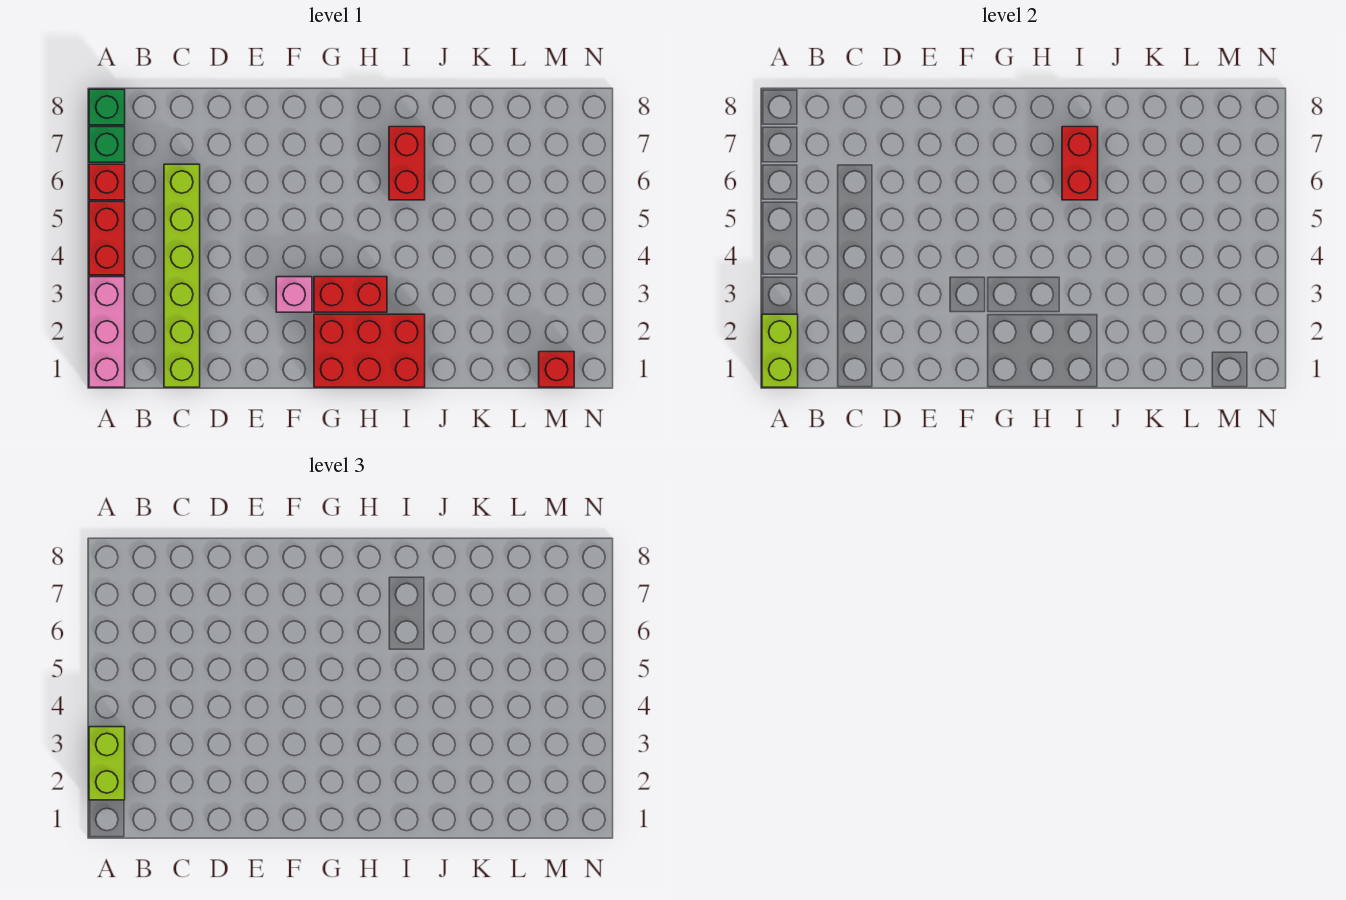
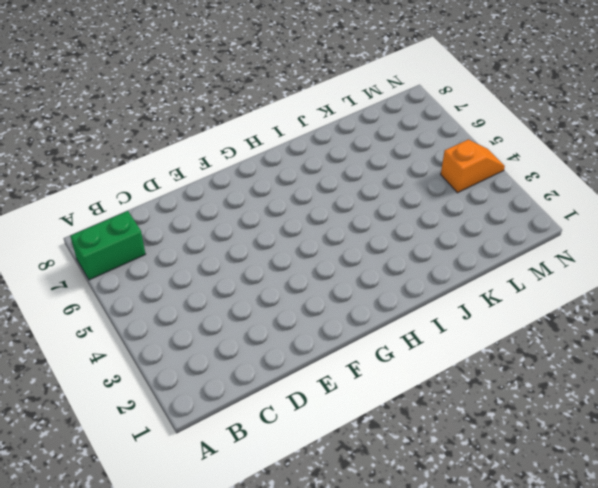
green brick A7:B7 level 1 -> green brick A7 level 1
orange slope M4:N4 level 1 top M -> none
none -> pink brick A1:A3 level 1
none -> red brick A4:A5 level 1
none -> red brick A6 level 1

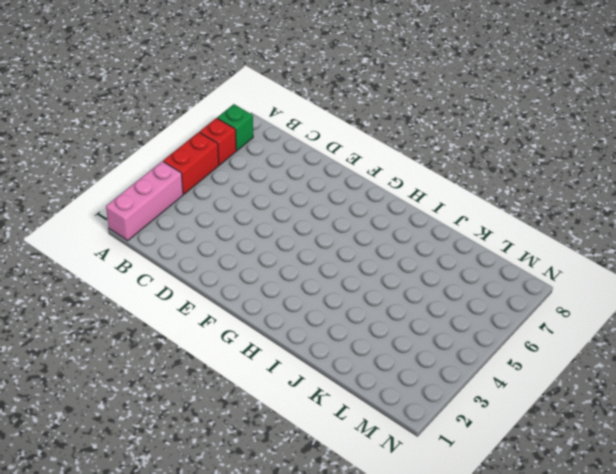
none -> green brick A8 level 1
none -> lime brick C1:C6 level 1
none -> pink brick F3 level 1

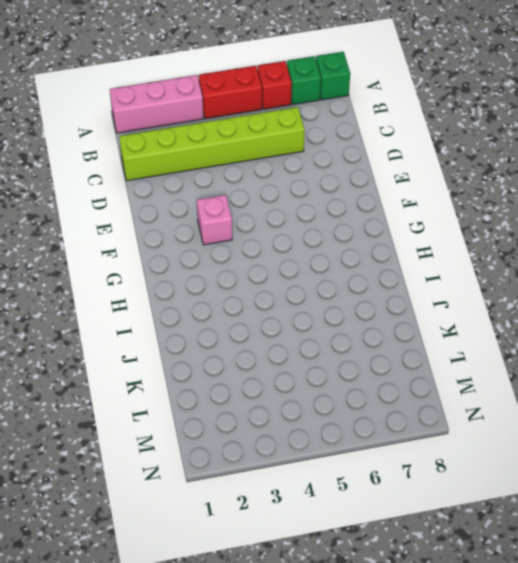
none -> red brick G1:I2 level 1
none -> red brick G3:H3 level 1
none -> red brick I6:I7 level 1

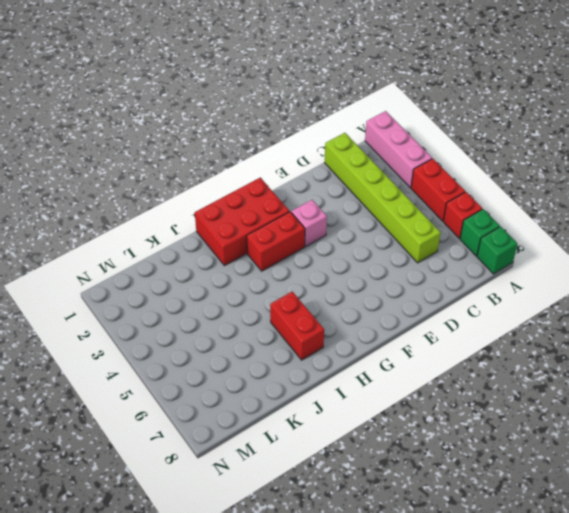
none -> red brick M1 level 1
none -> lime brick A1:A2 level 2
none -> red brick I6:I7 level 2

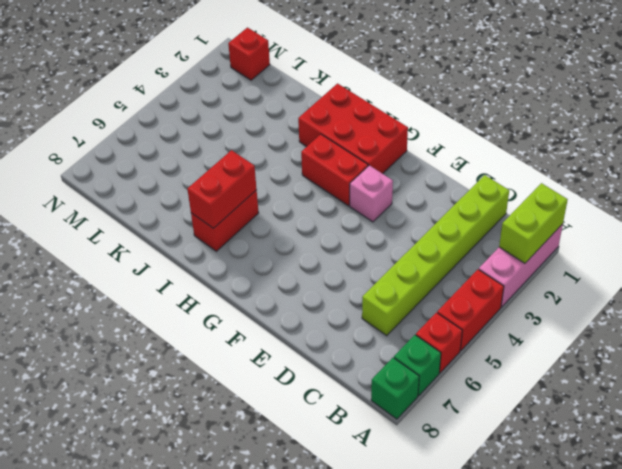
none -> lime brick A2:A3 level 3

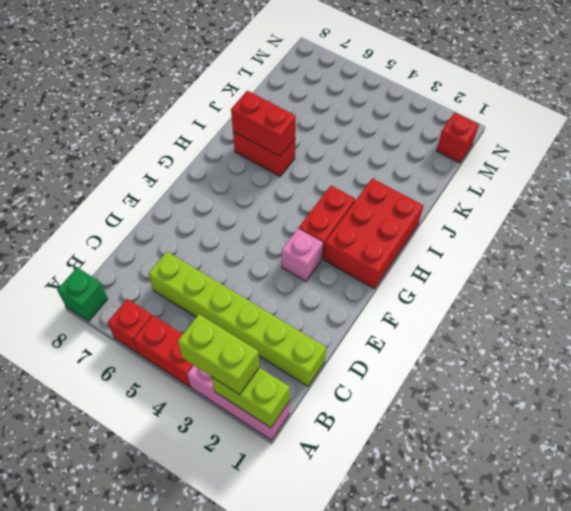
none -> green brick A7 level 1

